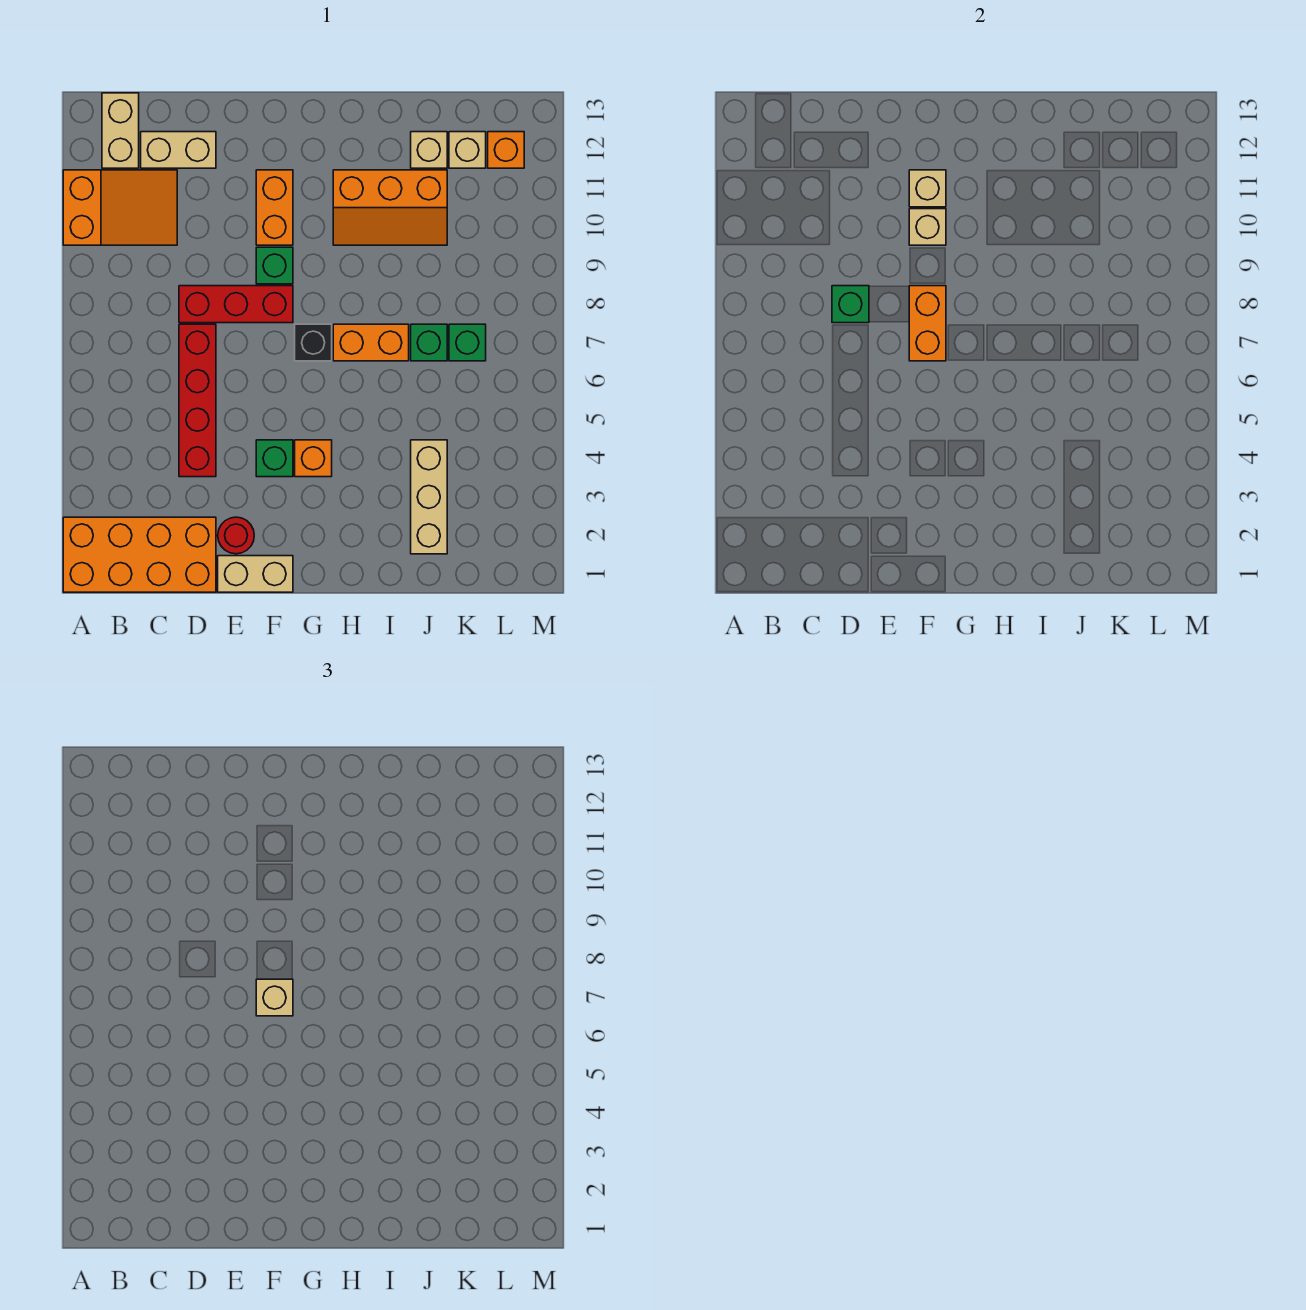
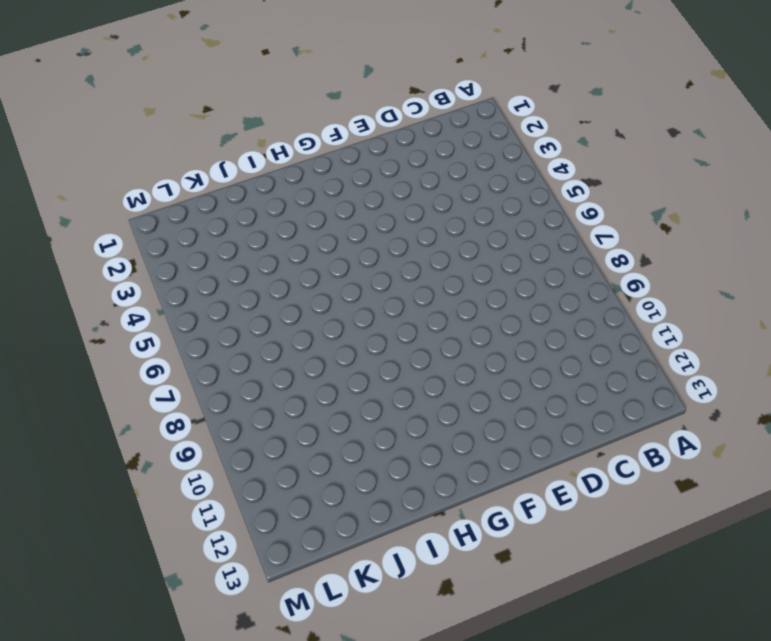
none -> orange brick A1:D2 level 1
none -> orange slope A10:C11 level 1 top A
none -> tan brick B12:B13 level 1

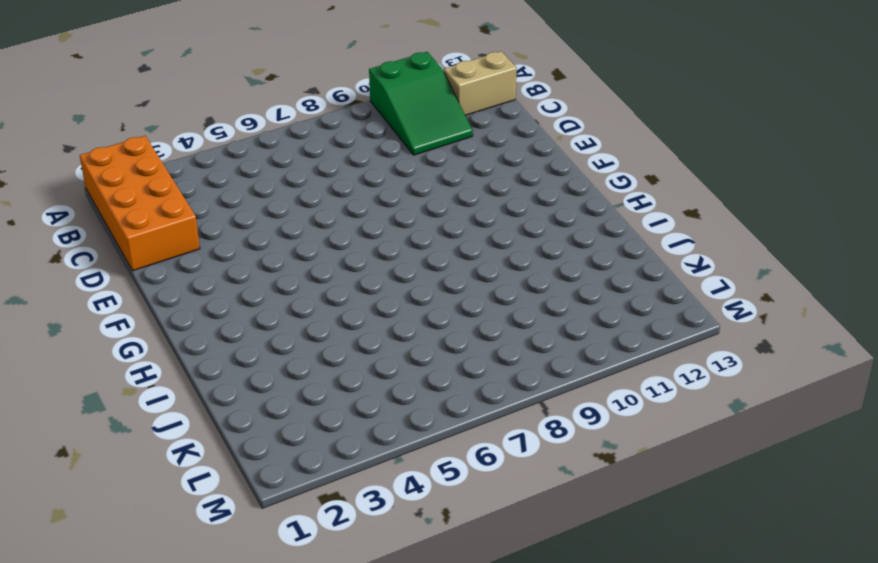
green slope A10:C11 level 1 top A -> orange slope A10:C11 level 1 top A
none -> tan brick C12:D12 level 1
none -> red brick D4:D7 level 1
none -> red brick D8:F8 level 1

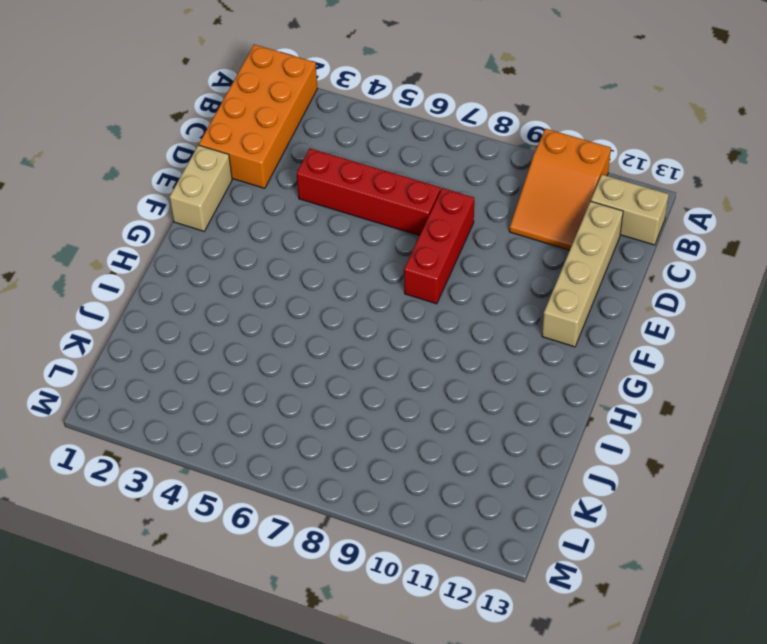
tan brick C12:F12 level 1 -> tan brick C12:D12 level 1
none -> red round brick E2 level 1
none -> green brick F4 level 1
none -> green brick F9 level 1

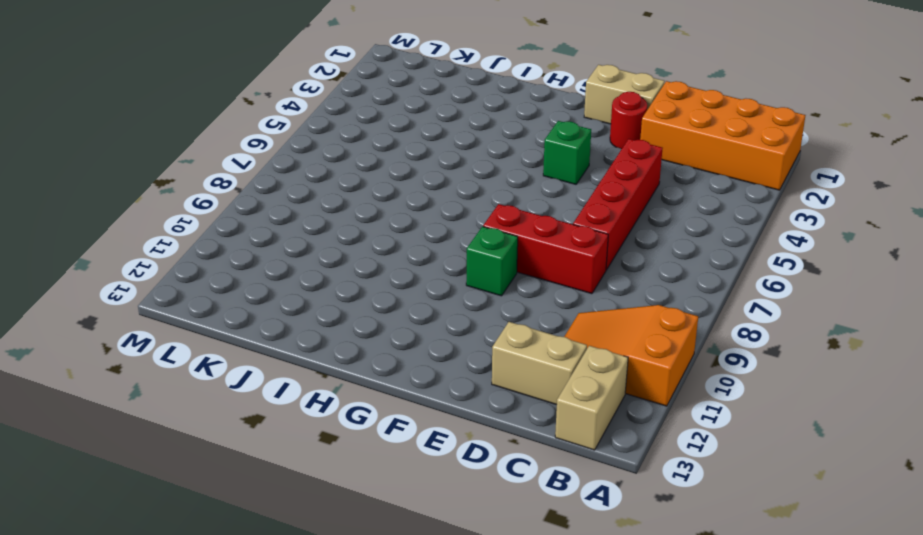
none -> orange brick F10:F11 level 1
none -> orange brick G4 level 1
none -> black brick G7 level 1

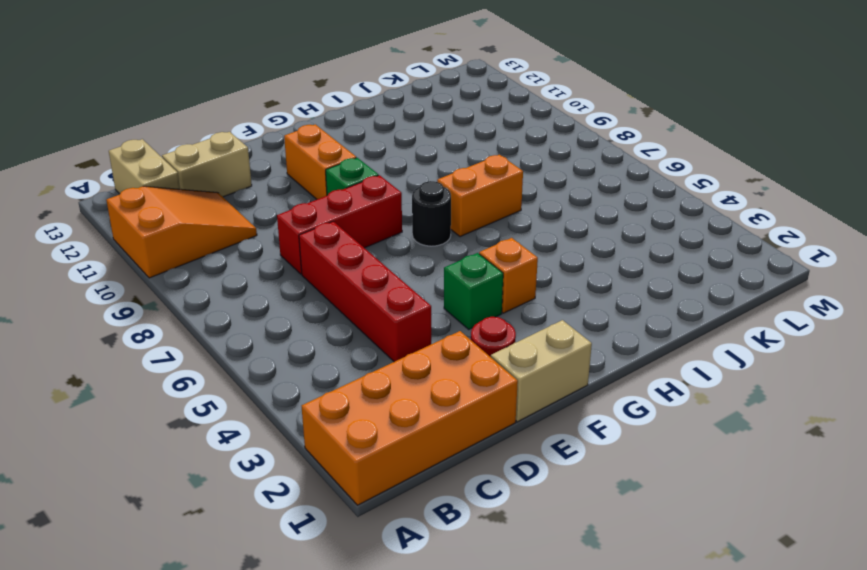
black round brick G7 level 1 -> black brick G7 level 1
none -> orange slope H10:J11 level 1 top 11
none -> tan brick J2:J4 level 1
none -> green brick J7 level 1

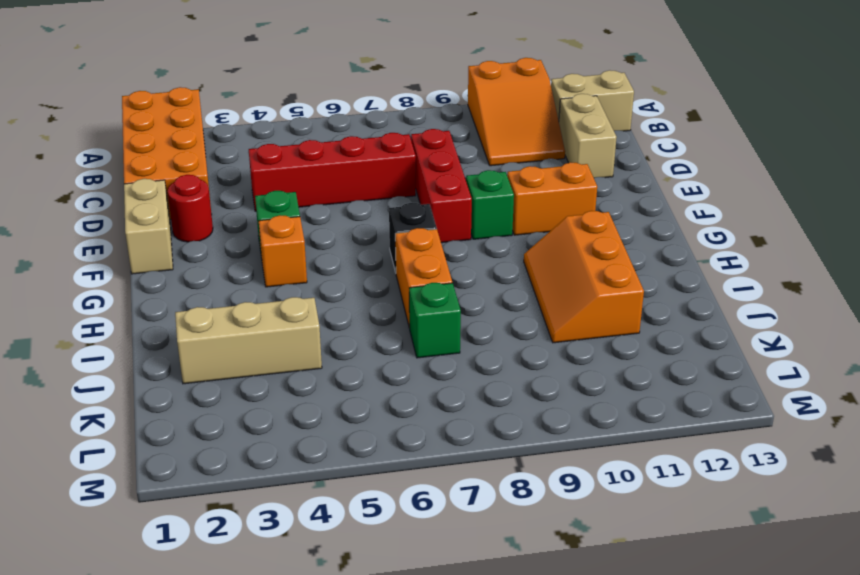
none -> tan brick J12 level 1
none -> green brick K7 level 1
none -> tan brick K12 level 1

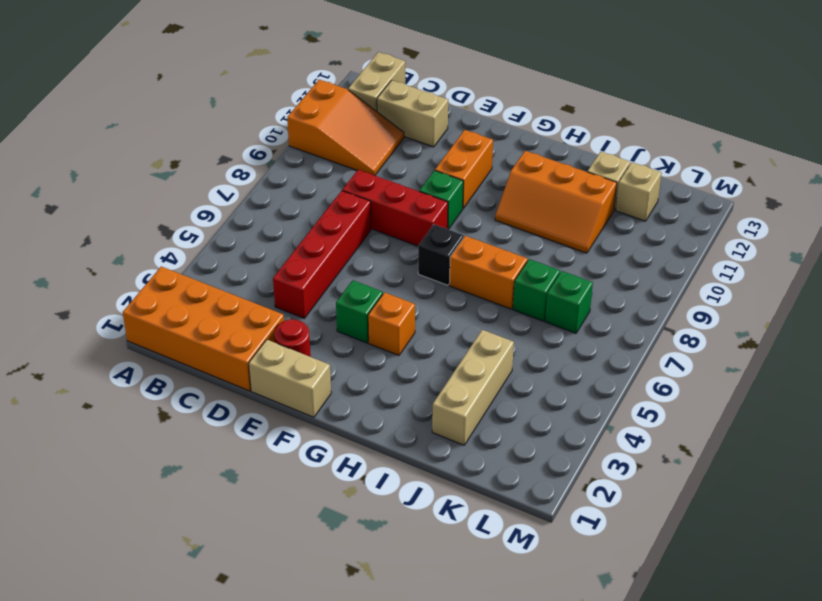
none -> orange brick L12 level 1
none -> green brick D8 level 2
none -> orange brick F7:F8 level 2

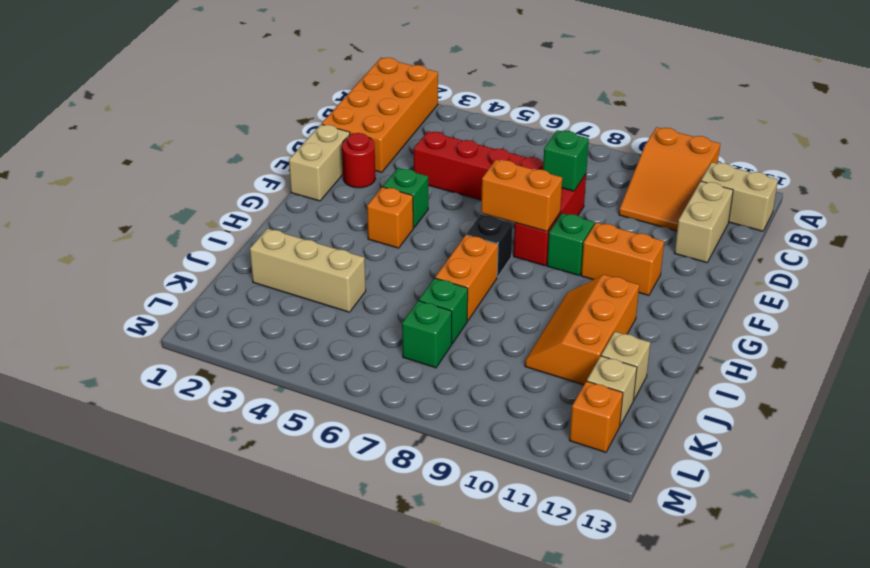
none -> tan brick F10 level 2
none -> tan brick F11 level 2
none -> tan brick F7 level 3

